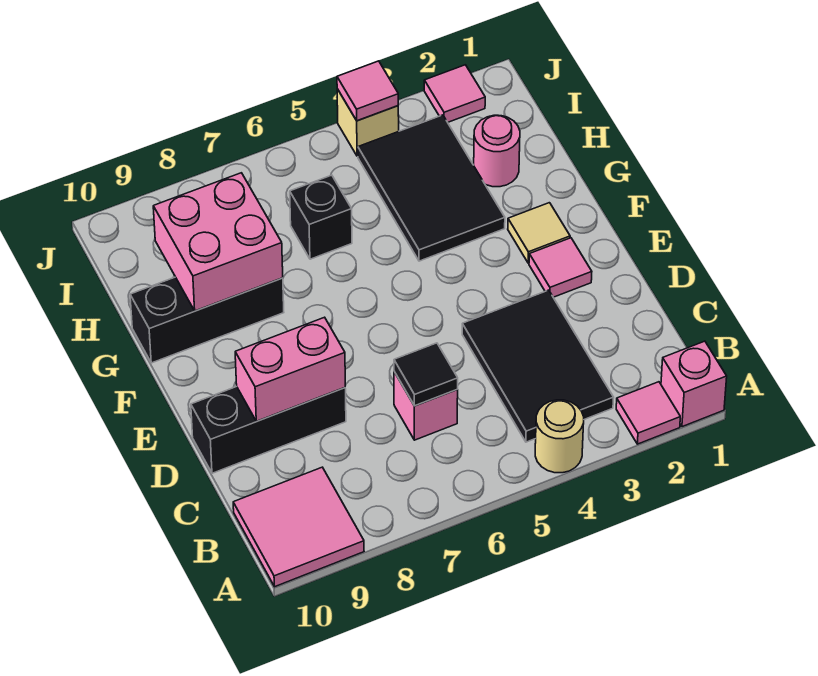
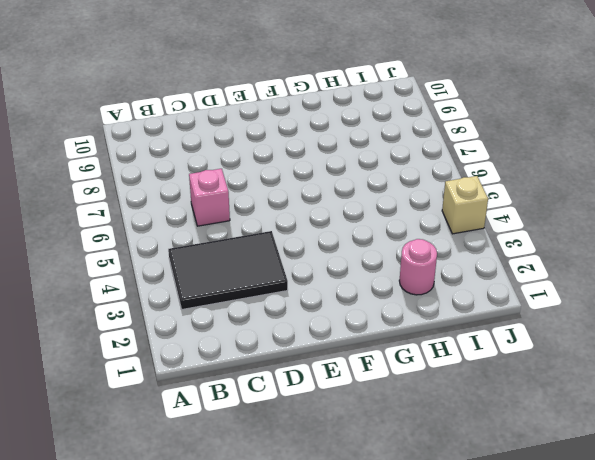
none -> pink brick A1 level 1
none -> pink tile A2 level 1
none -> tan round brick A4 level 1

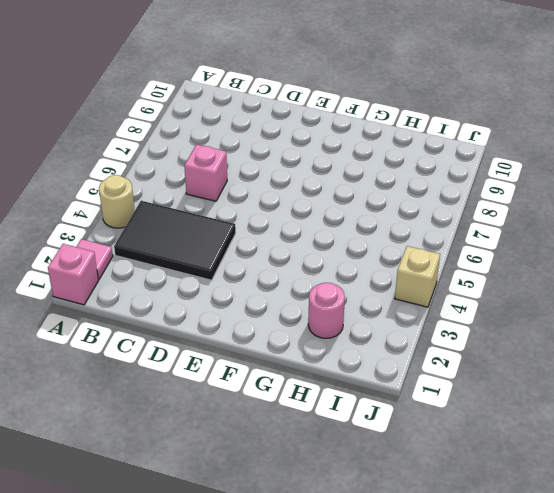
none -> pink tile A9:B10 level 1
none -> black brick D8:D10 level 1
none -> pink tile E2 level 1

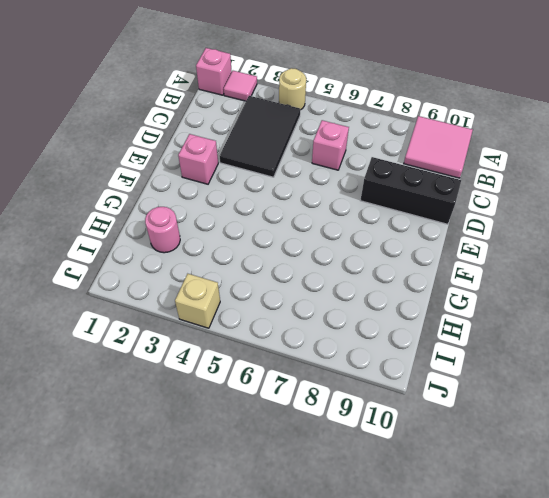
pink brick E2 level 1 -> pink tile E2 level 1
none -> tan tile F2 level 1
none -> black tile G3:I4 level 1
none -> black brick G8:G10 level 1

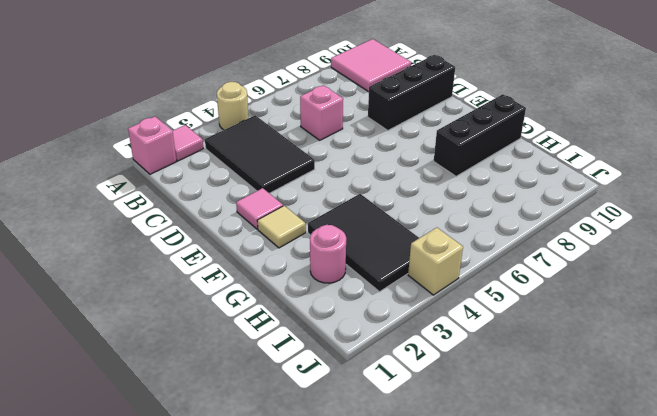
none -> black brick H6 level 1
none -> pink tile J2 level 1
none -> black tile C6 level 2

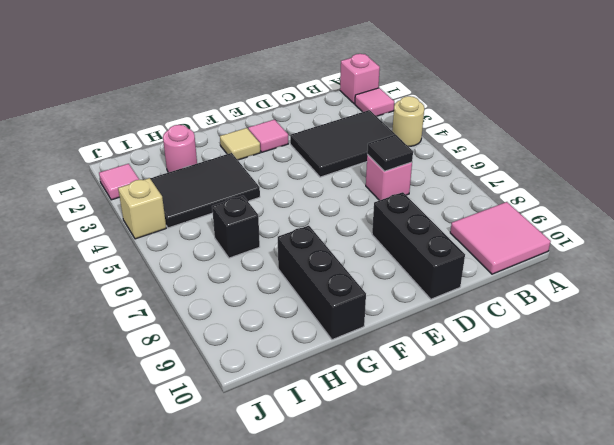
none -> pink brick D8:D9 level 2
none -> pink brick G8:H9 level 2
none -> pink tile J4 level 2

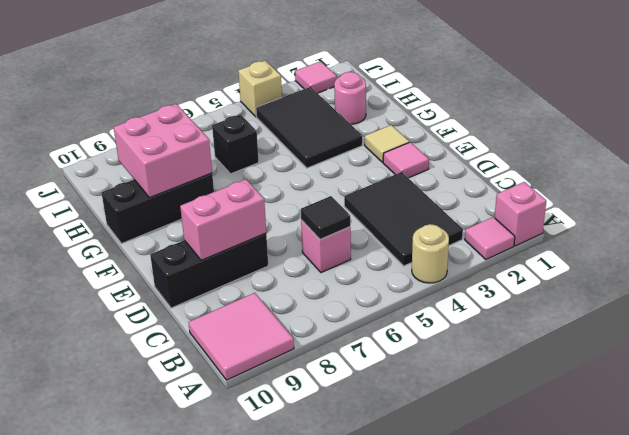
none -> pink tile J4 level 2

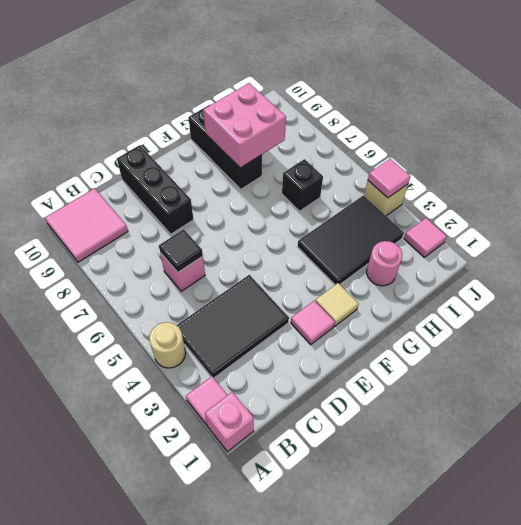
none -> pink brick D8:D9 level 2

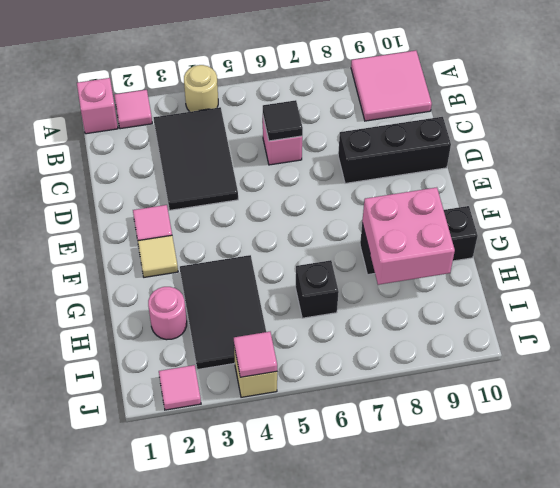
none -> pink brick D8:D9 level 2

